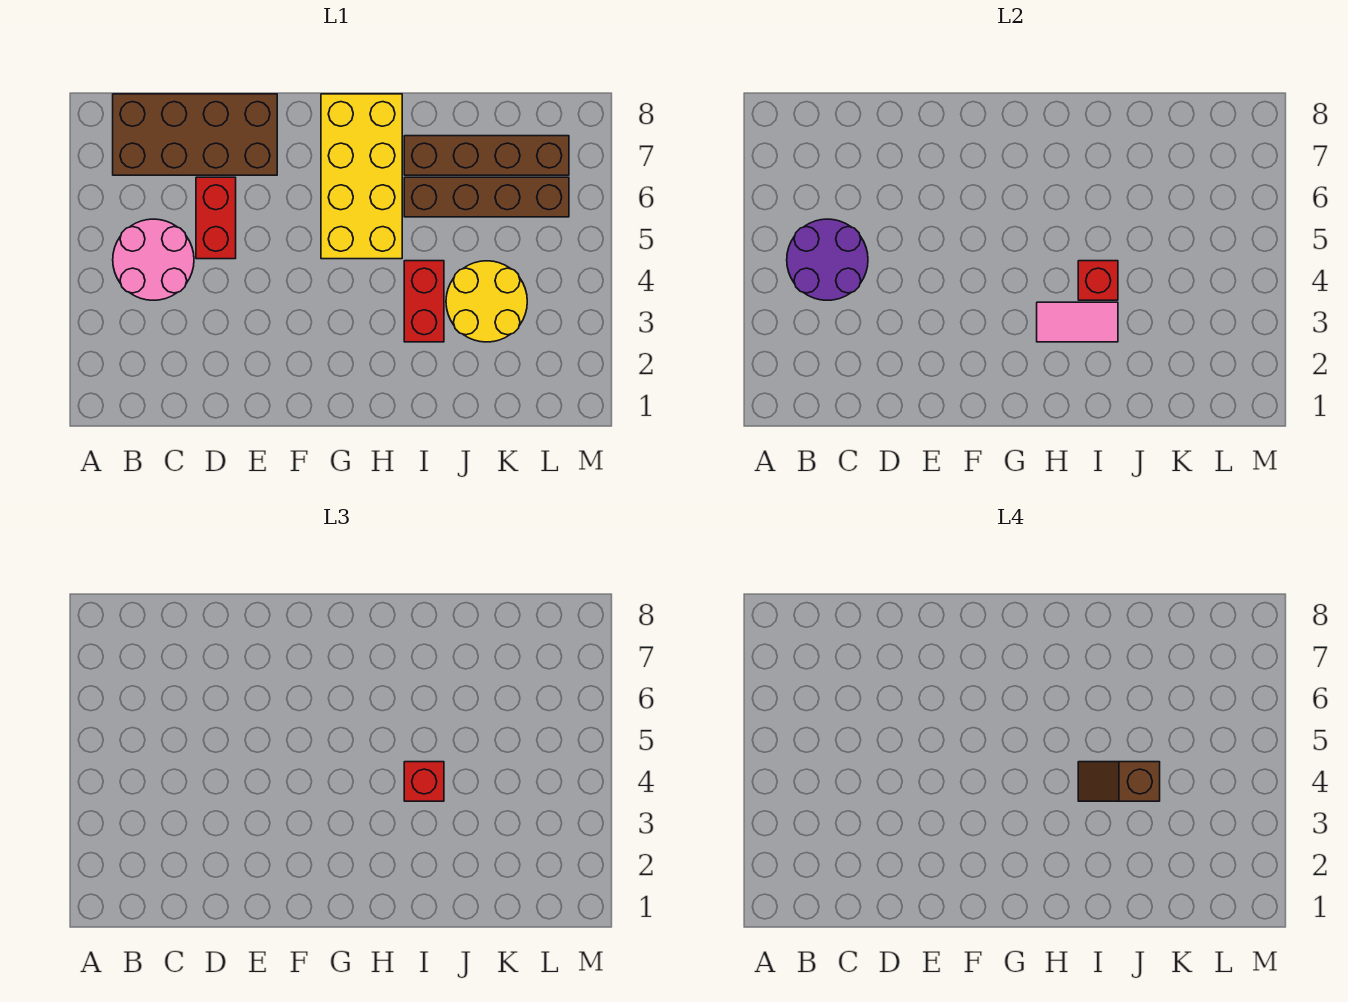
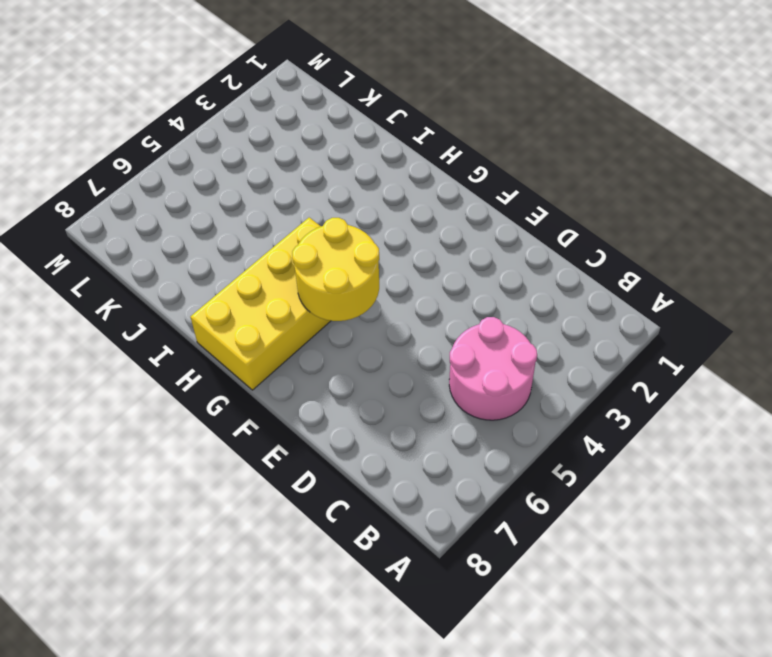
yellow round brick F5:G6 level 2 -> yellow round brick J3:K4 level 1
none -> brown brick B7:E8 level 1
none -> red brick D5:D6 level 1
none -> red brick I3:I4 level 1

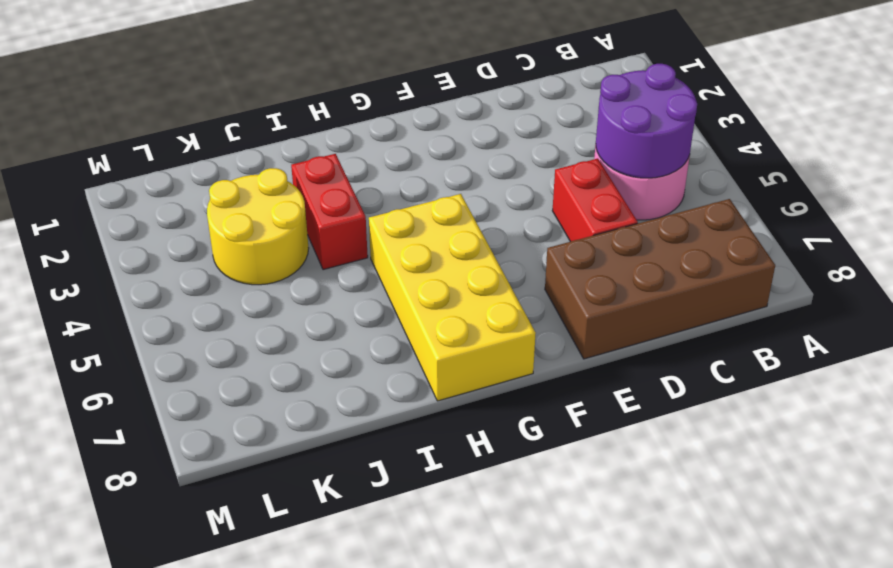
none -> brown brick I6:L6 level 1
none -> brown brick I7:L7 level 1
none -> pink tile H3:I3 level 2

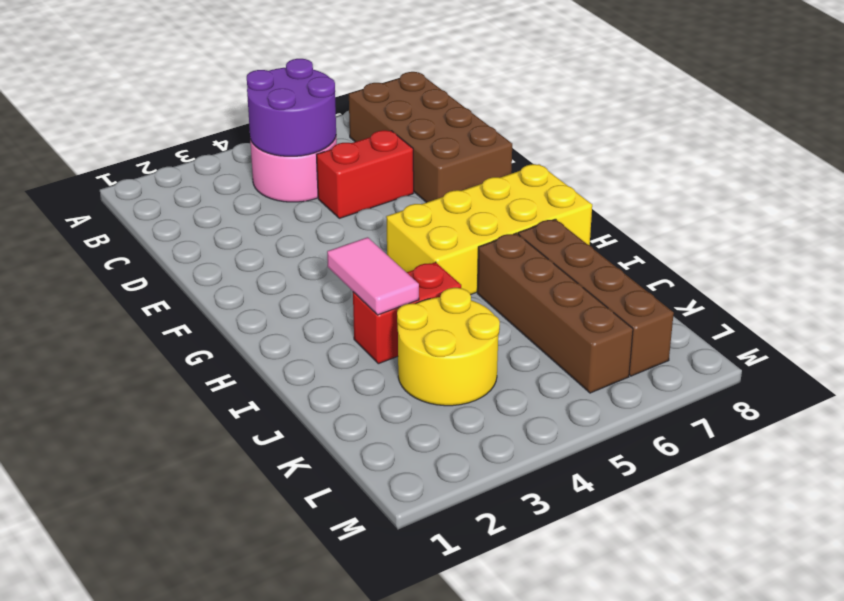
none -> red brick I4 level 2
none -> red brick I4 level 3
none -> brown slope I4:J4 level 4 top J

